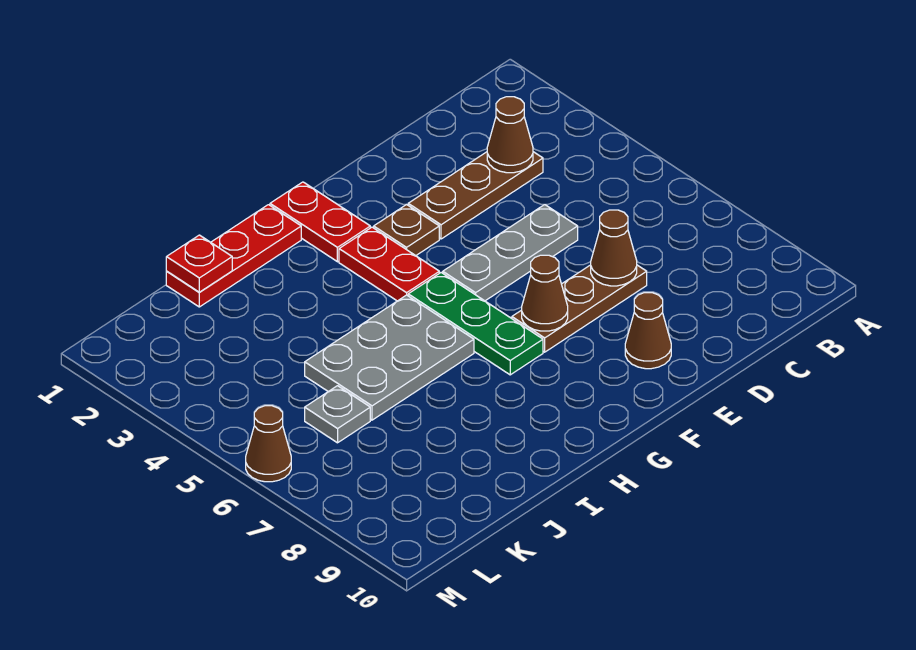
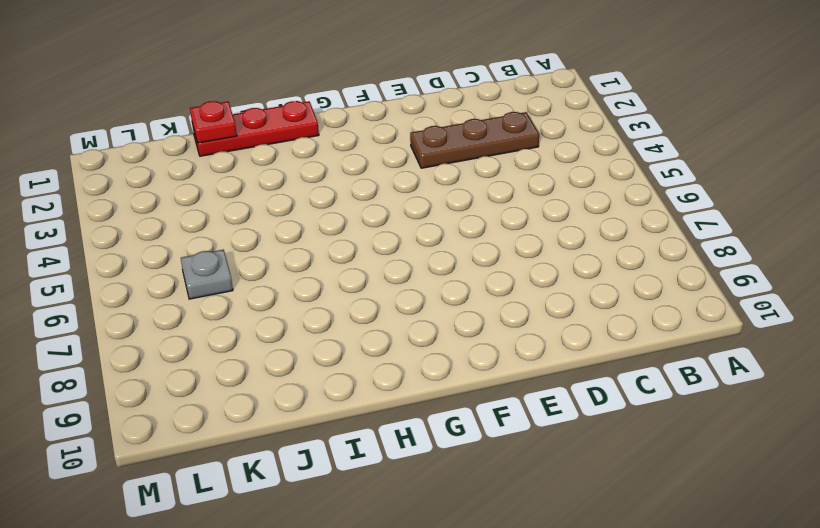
none -> grey plate D5:F5 level 1
none -> brown plate D7:F7 level 1
none -> brown cone E9 level 1

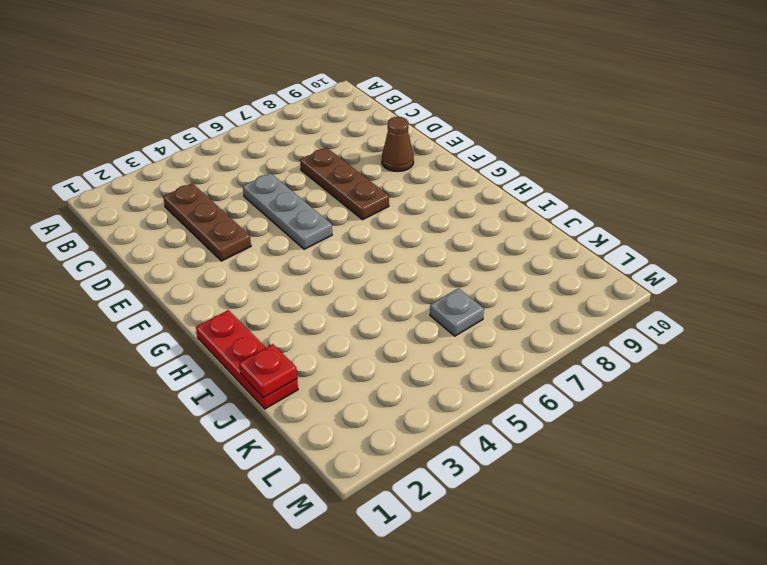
none -> brown plate F3 level 1
none -> red plate G1:G2 level 1
none -> red plate G3:G4 level 1

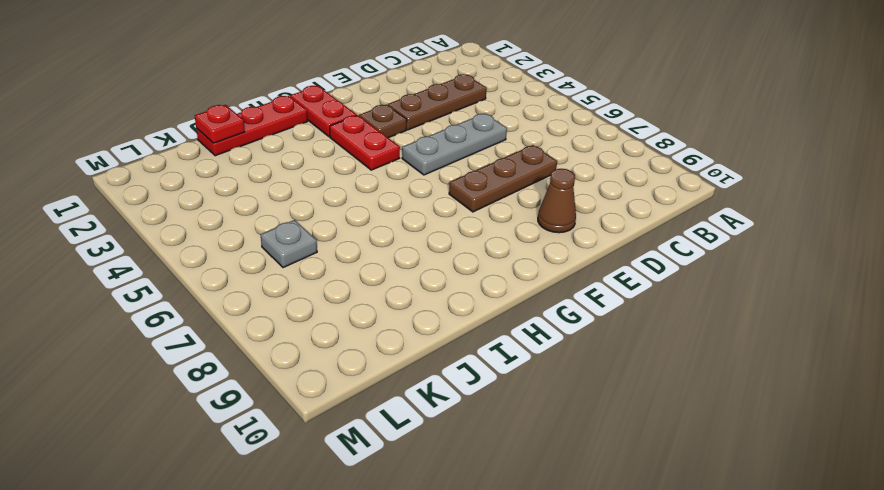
none -> green plate G5:G7 level 1
none -> grey plate H5:J6 level 1
none -> brown cone M6 level 1

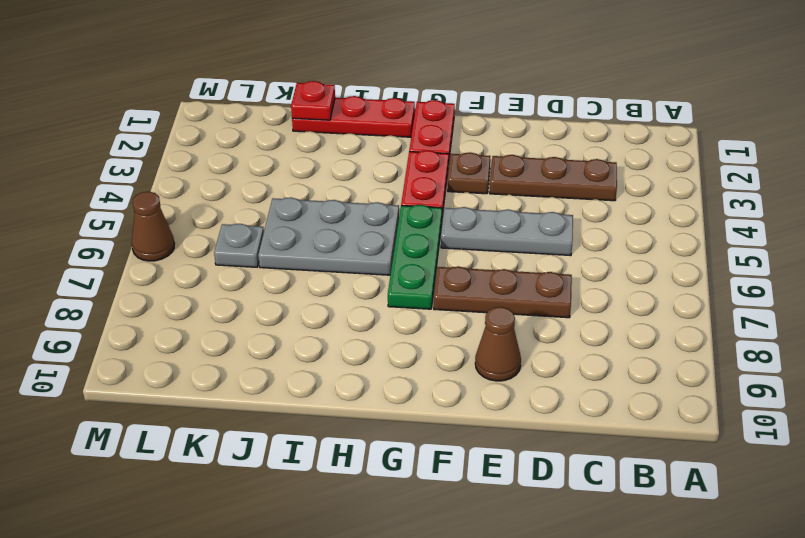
none -> brown cone C3 level 2
none -> brown cone D7 level 2
none -> brown cone F7 level 2

